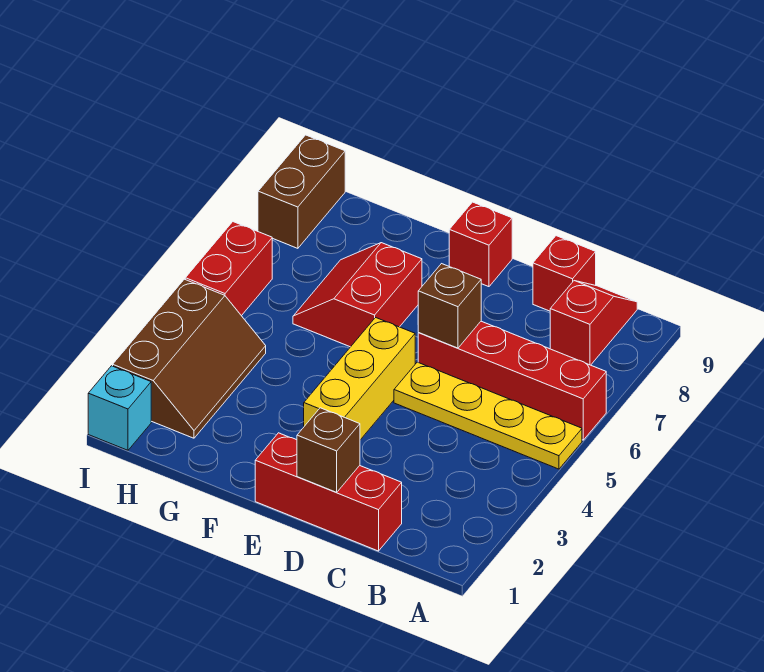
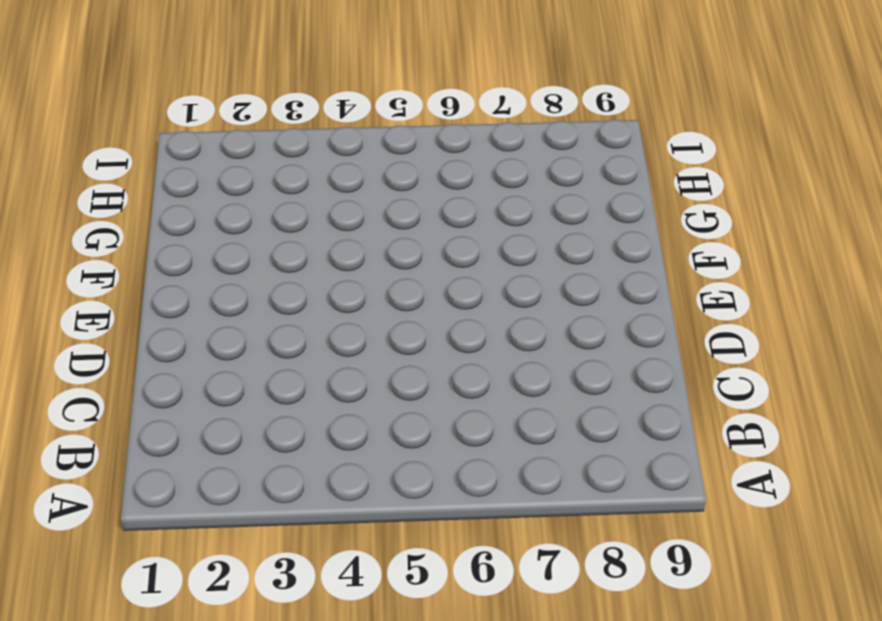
none -> yellow plate A5:D5 level 1
none -> red brick A6:D6 level 1
none -> red slope B8:B9 level 1 top 8

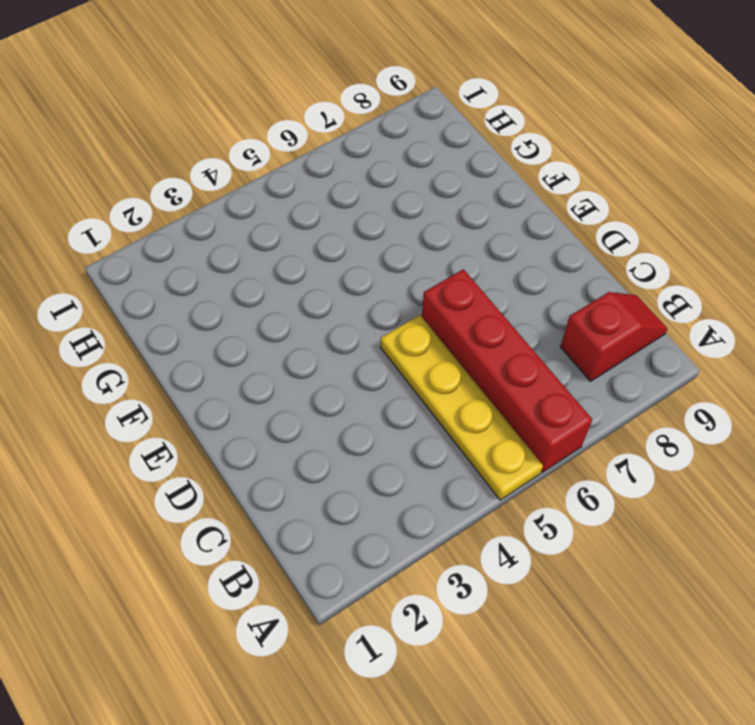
none -> red brick C1:E1 level 1
none -> red brick C9 level 1
none -> yellow brick E3:E5 level 1

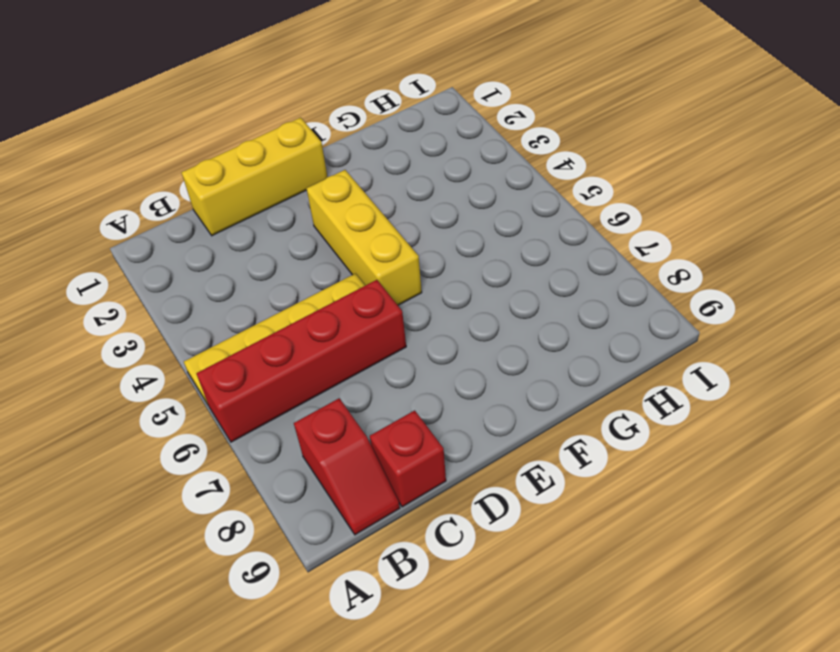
yellow brick C1:E1 level 1 -> red brick C1:E1 level 1
none -> red brick E9 level 1
none -> red slope F6:G7 level 1 top F
none -> brown slope H2:I4 level 1 top I

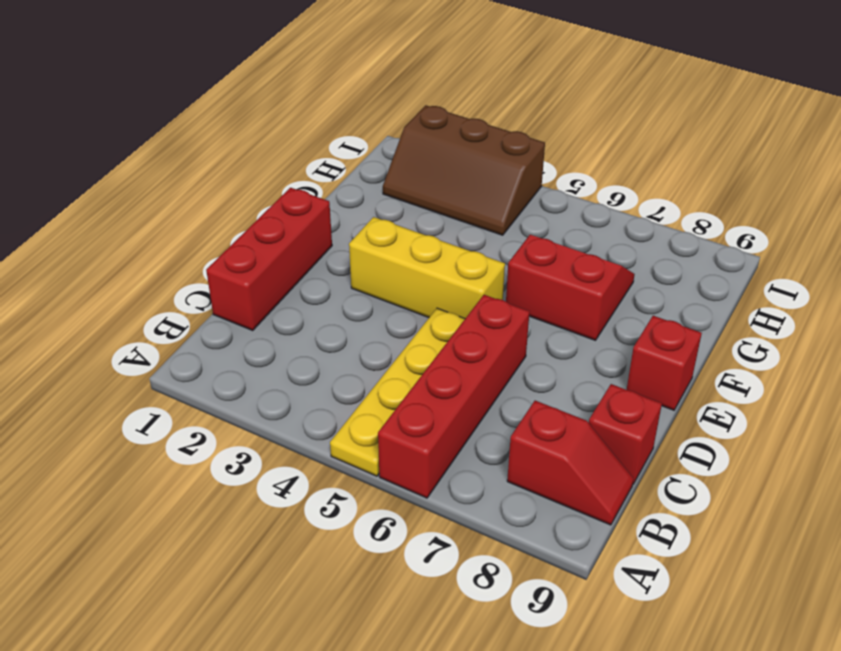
none -> cyan brick I1 level 1
none -> red brick I5:I6 level 1
none -> brown brick I8:I9 level 1

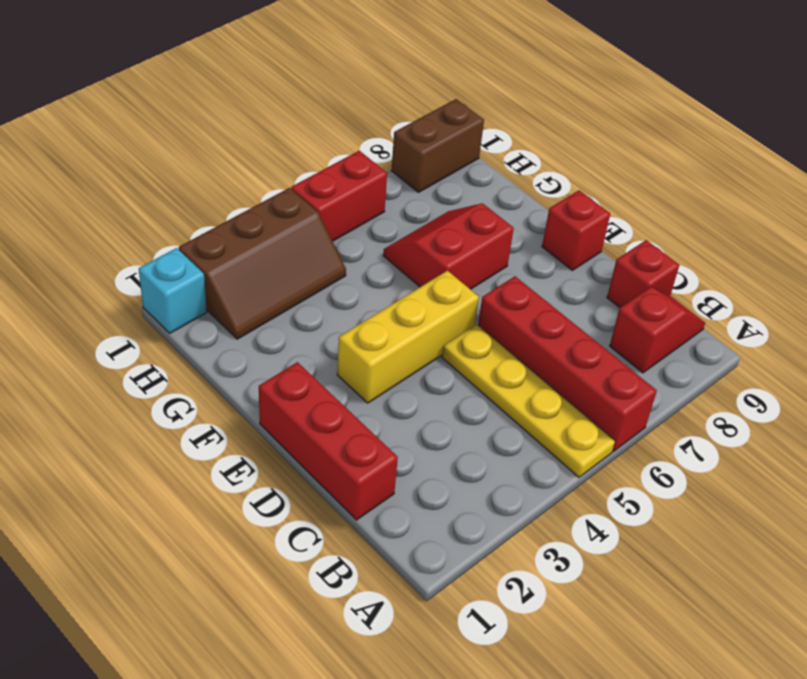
none -> brown brick D1 level 2
none -> brown brick D6 level 2

